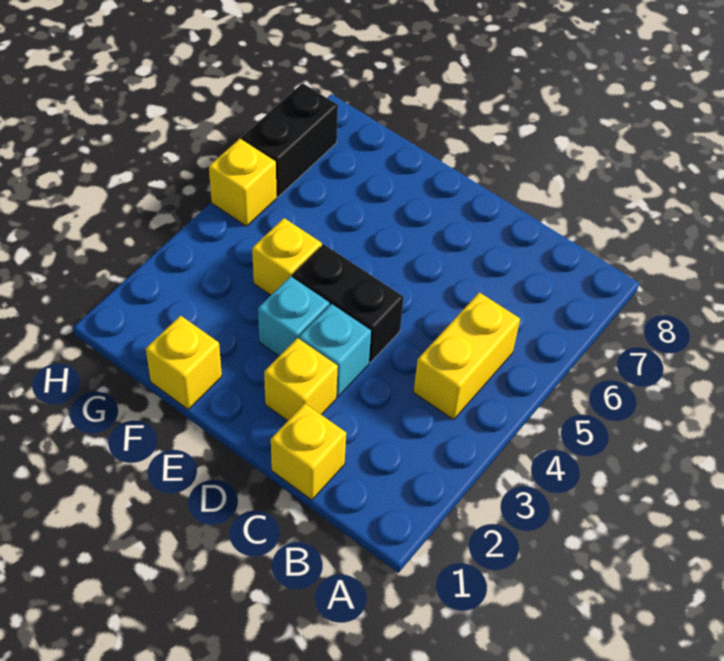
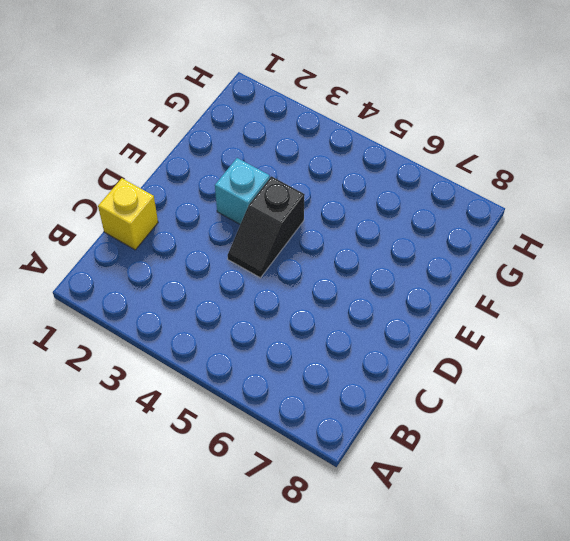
black slope D4:E4 level 1 top E -> black brick D4:E4 level 1
none -> yellow brick B4:B5 level 1
none -> yellow brick D2 level 1

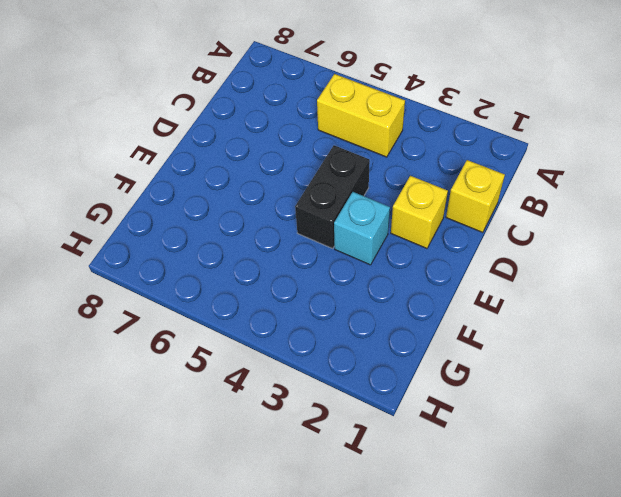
none -> cyan brick D3 level 1
none -> yellow brick F1 level 1

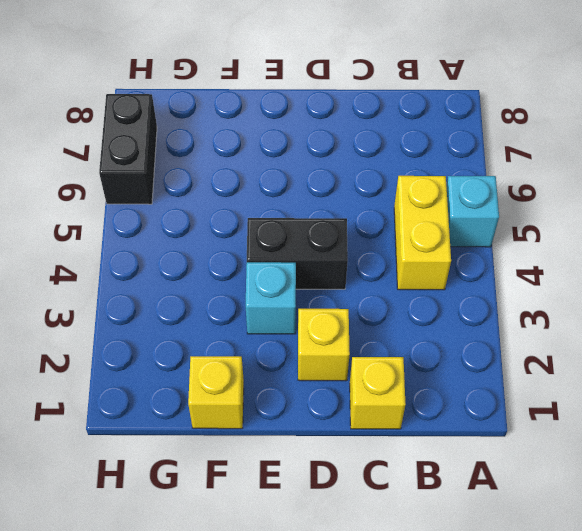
cyan brick A5 level 1 -> cyan brick D3 level 1
none -> yellow brick F4 level 1
none -> yellow brick H5 level 1

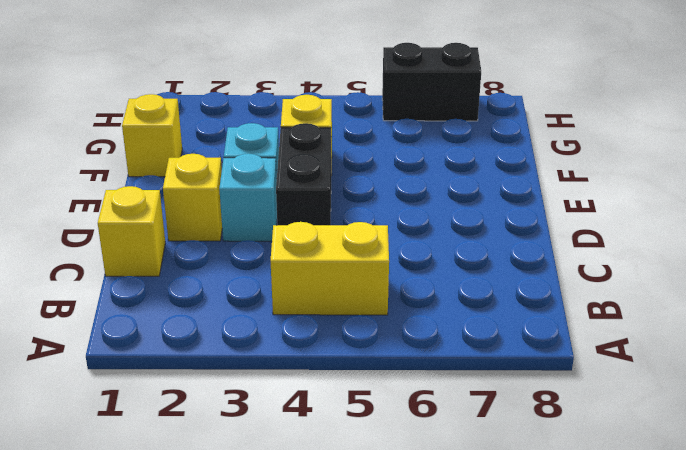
none -> yellow brick H5 level 1

